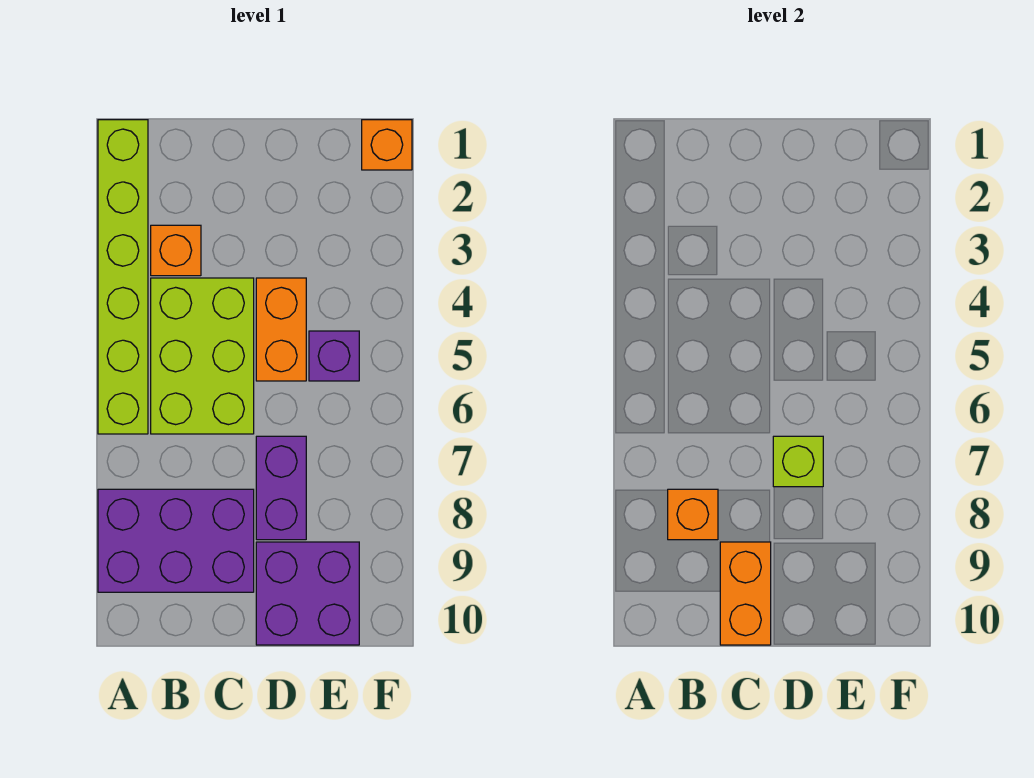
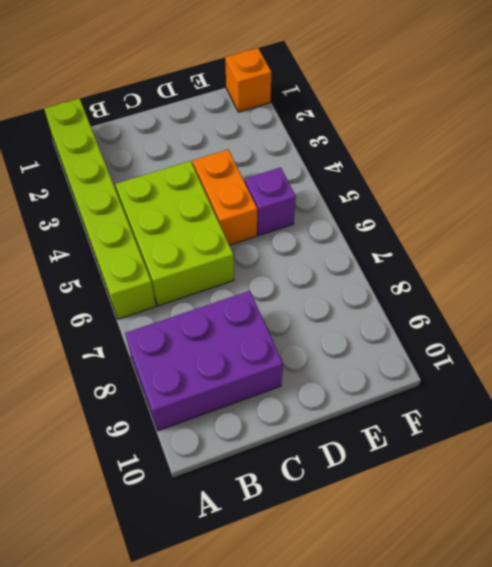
none -> orange brick B3 level 1
none -> purple brick D7:D8 level 1
none -> purple brick D9:E10 level 1

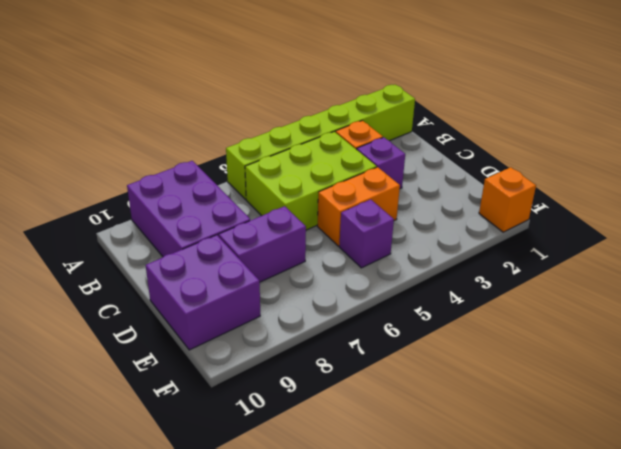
purple brick C3 level 1 -> none
none -> orange brick B8 level 2
none -> orange brick C9:C10 level 2
none -> lime brick D7 level 2

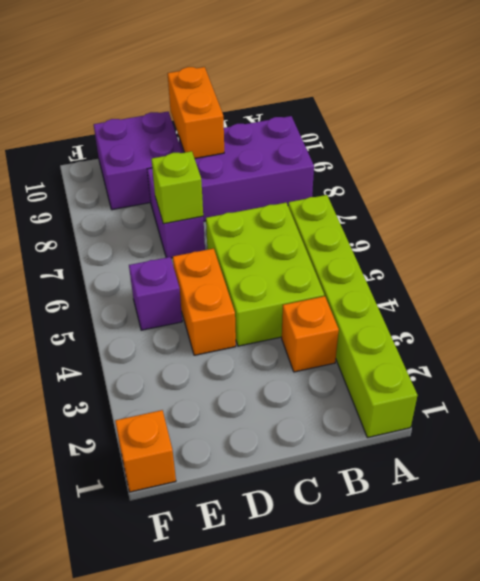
none -> orange brick B8 level 2

